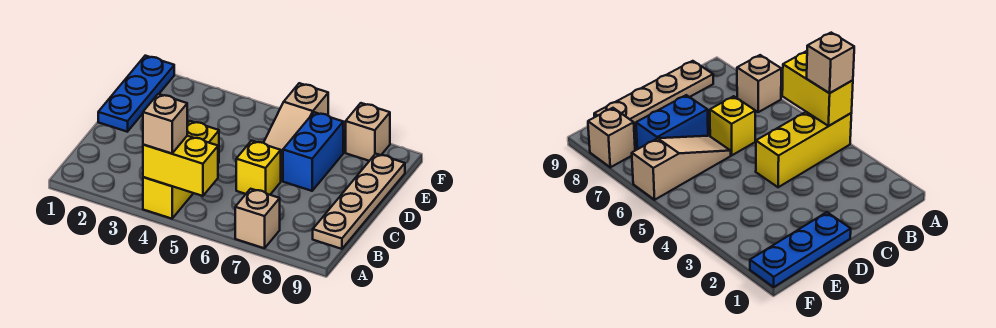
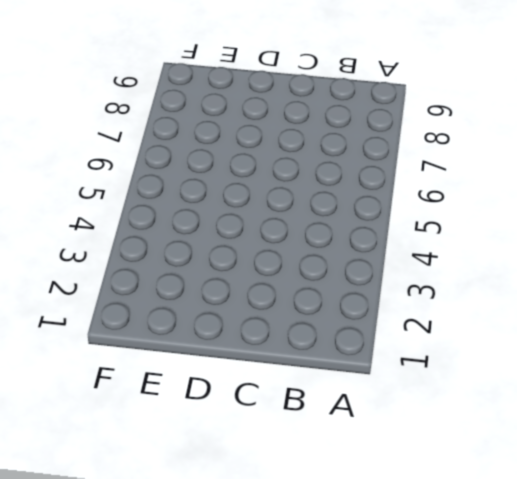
none -> yellow brick A4:C4 level 1
none -> tan brick A7 level 1

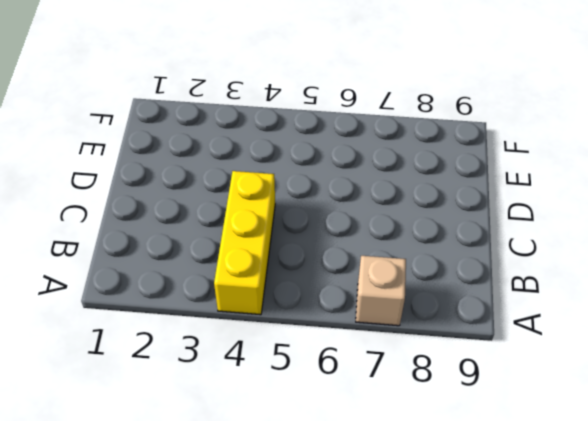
none -> tan plate B9:E9 level 1
none -> yellow brick C6 level 1

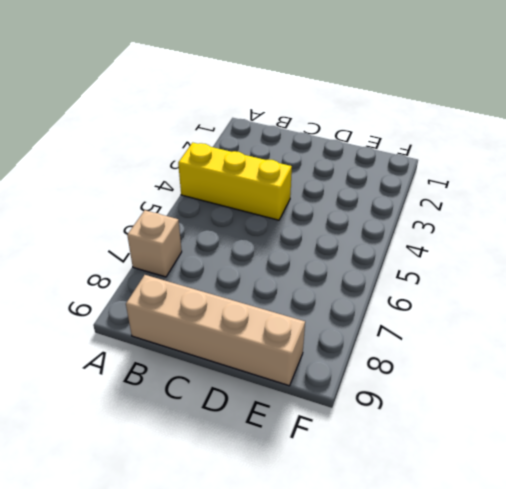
tan brick B9:E9 level 1 -> tan plate B9:E9 level 1
none -> yellow brick C6 level 1
none -> blue plate D1:F1 level 1

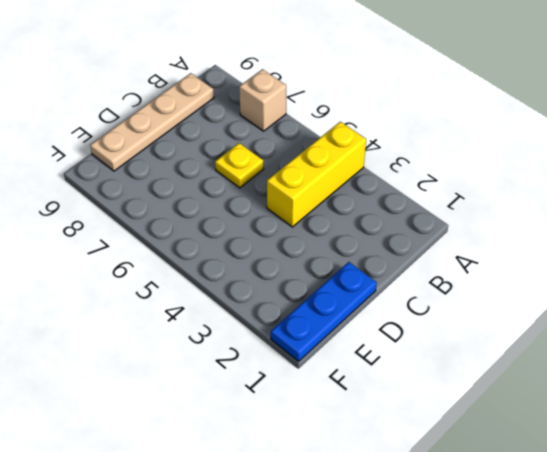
yellow plate C6 level 1 -> yellow brick C6 level 1
none -> tan slope D6:F6 level 1 top F
none -> blue brick D7:E7 level 1

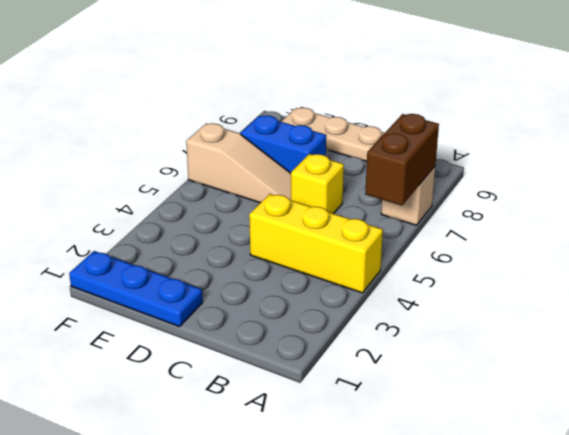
brown brick A6:A7 level 2 -> none
none -> tan brick F8 level 1
none -> yellow brick A4:A5 level 2

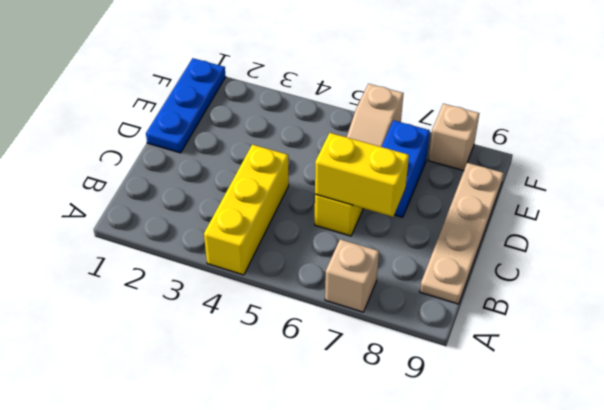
yellow brick C6:C7 level 2 -> yellow brick A4:A5 level 2
none -> tan brick A4 level 3

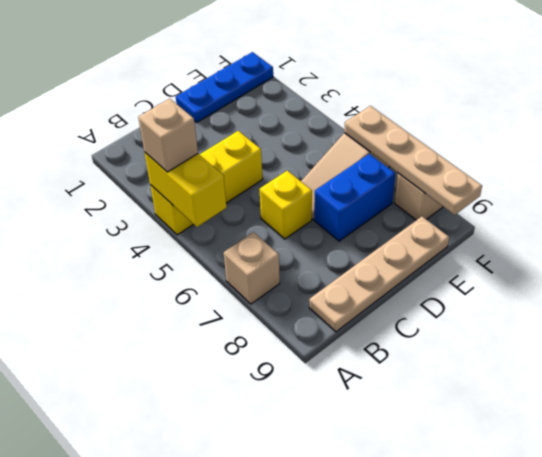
tan plate F6:F9 level 2 -> none

